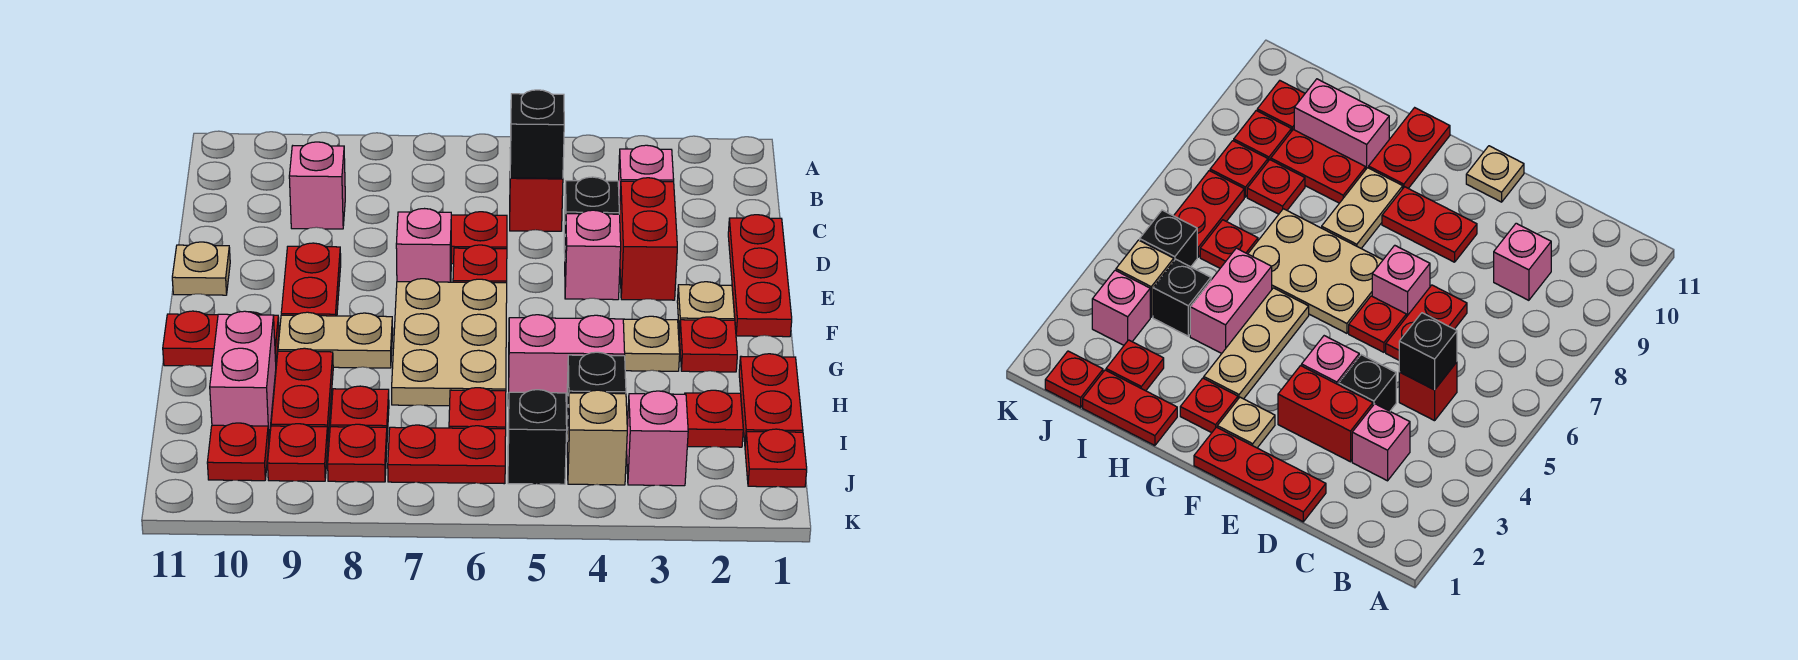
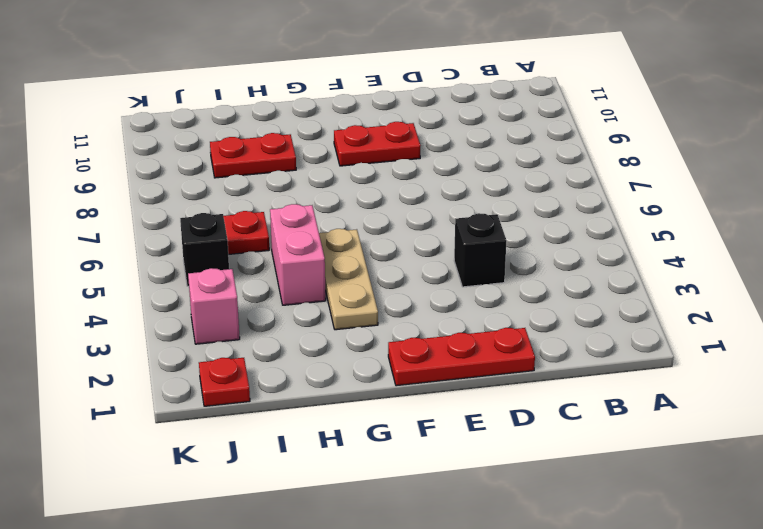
none -> pink brick C3 level 1
none -> red brick C5 level 1
none -> pink brick C9 level 1
none -> red brick D3:E3 level 1

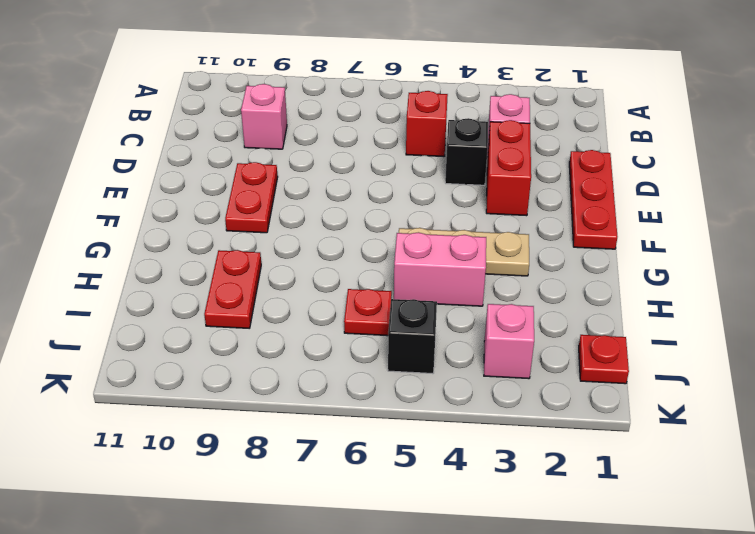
none -> red plate D6:D7 level 1
none -> pink brick E4 level 1
none -> red plate E6 level 1
none -> pink brick E7 level 1

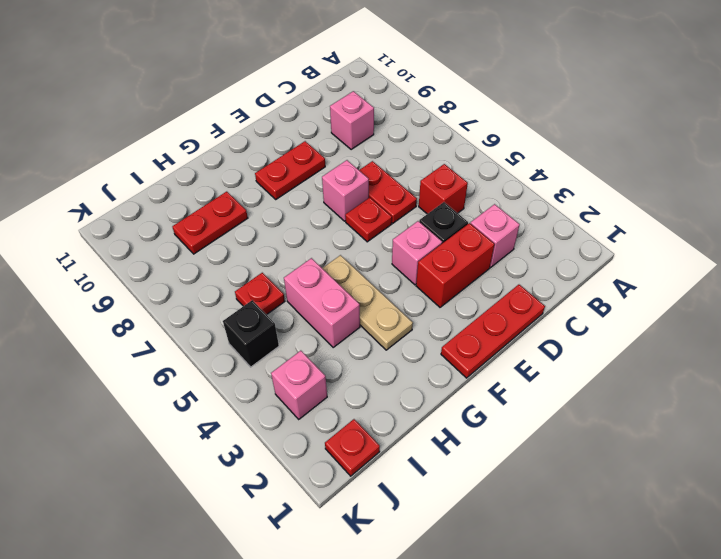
none -> tan plate E11 level 1
none -> tan plate F2 level 1
none -> tan plate F6:H7 level 1
none -> red plate G2 level 1

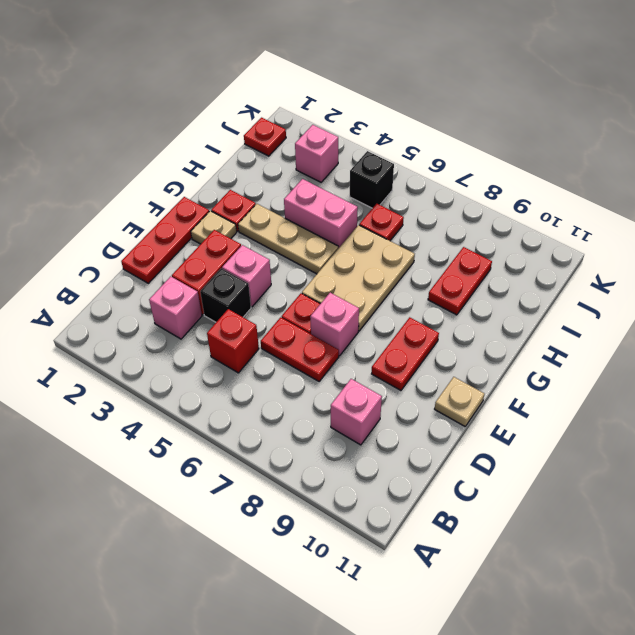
none -> tan plate G8:G9 level 1
none -> red plate G10:G11 level 1
none -> red plate H1:I1 level 1
none -> pink brick H10:I10 level 1

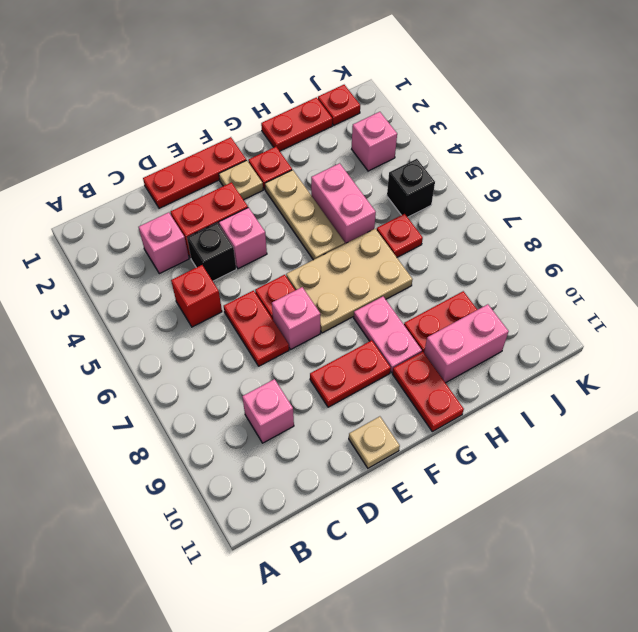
pink plate G8:G9 level 1 -> tan plate G8:G9 level 1
none -> red plate I2 level 1
none -> black brick I4 level 1
none -> red plate I8 level 1
none -> tan brick J4 level 1

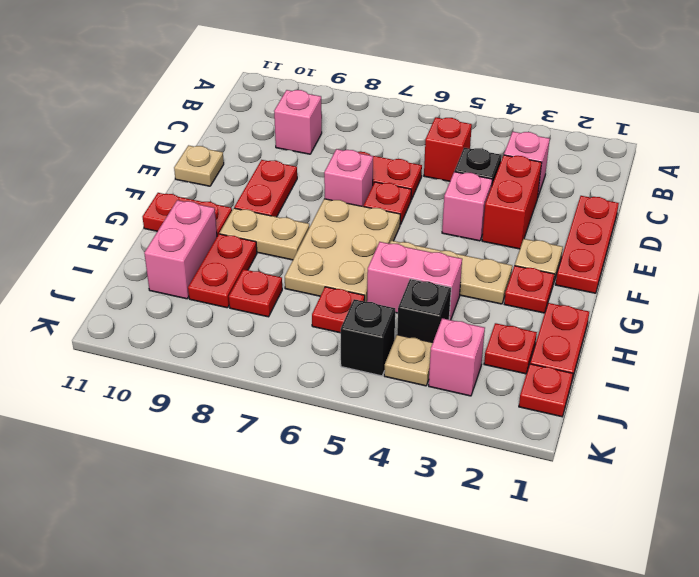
tan plate J4 level 1 -> tan brick J4 level 1
none -> red plate J6:J7 level 1
none -> red plate J8 level 1
none -> red plate J9 level 1
none -> red plate J10 level 1

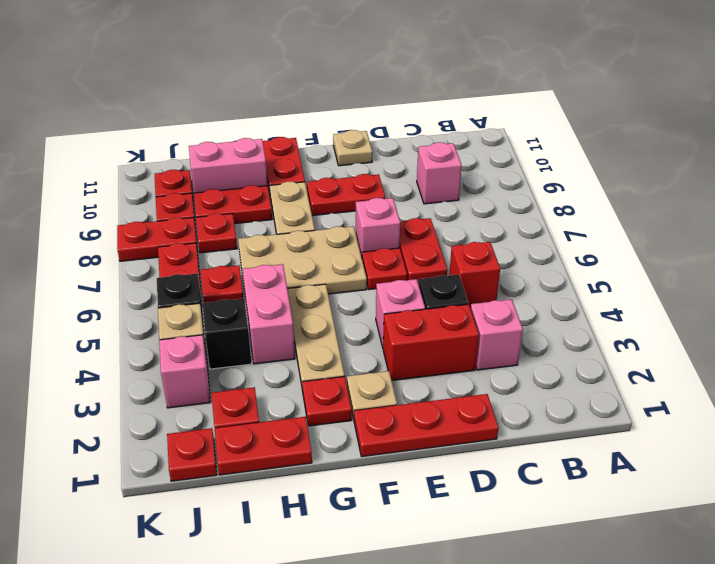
red plate J8:K8 level 1 -> red plate J8 level 1
none -> black brick C5 level 2

